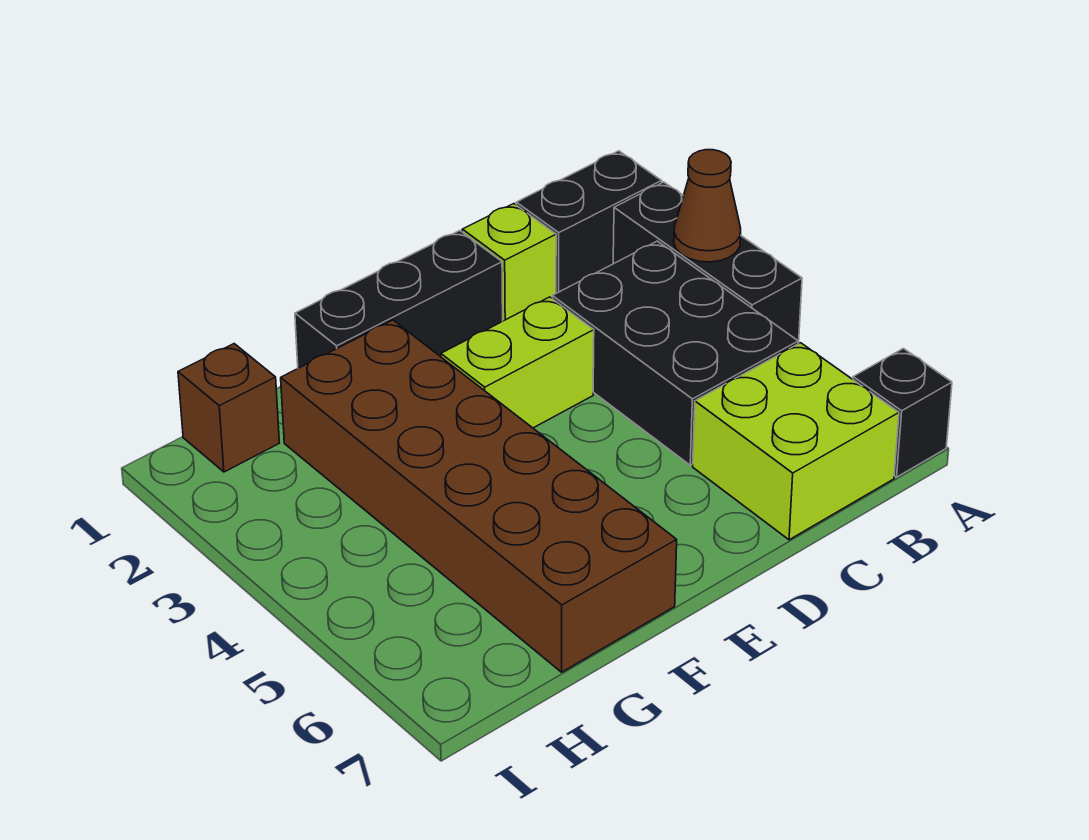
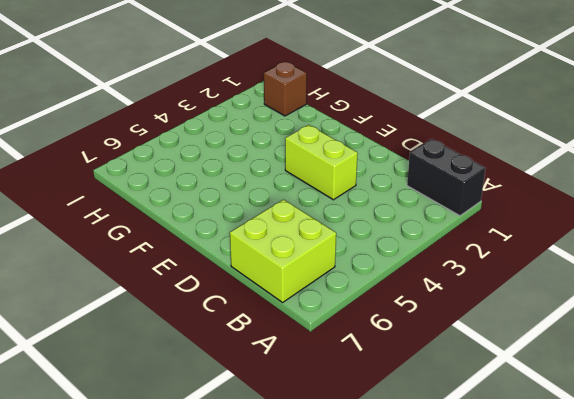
none -> black brick A2:A4 level 1
none -> black brick A7 level 1

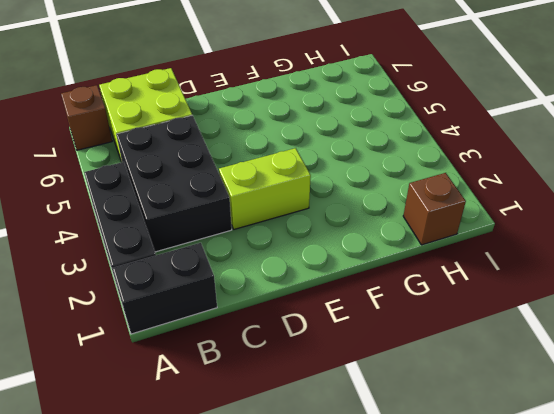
brown brick A7 level 1 -> black brick A7 level 1
none -> lime brick C1 level 1
none -> black brick D1:F1 level 1

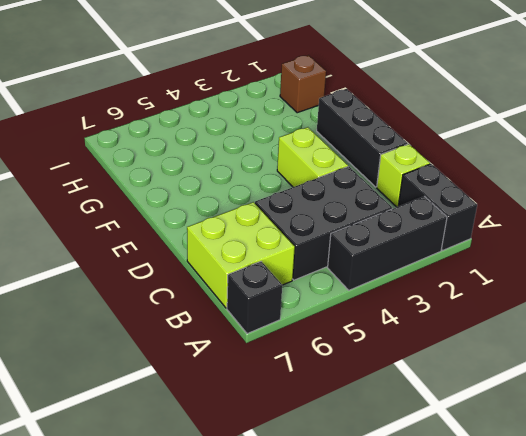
none -> brown brick F2:G7 level 1
none -> brown cone A3 level 2

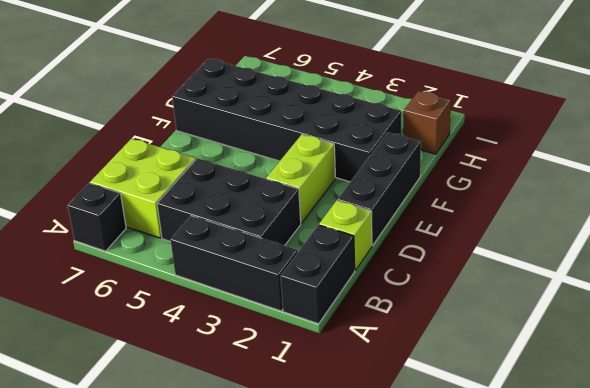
black brick F2:G7 level 1 -> brown brick F2:G7 level 1
none -> brown cone A3 level 2

